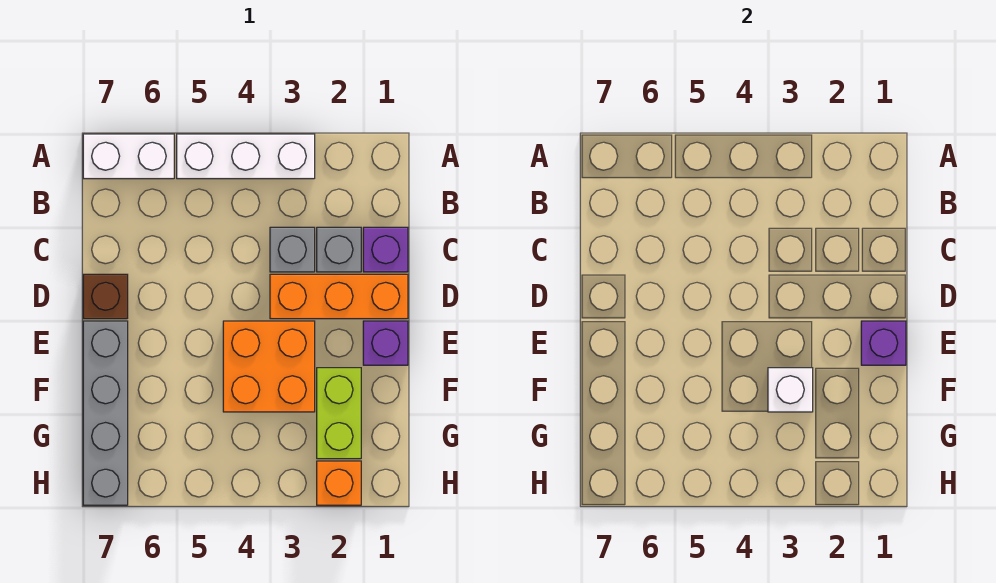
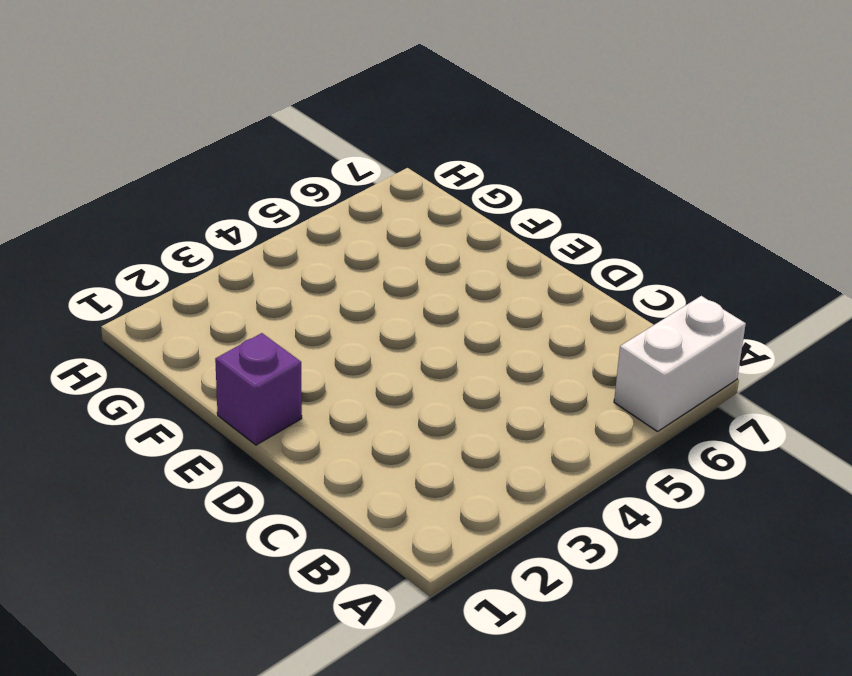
none -> white brick A3:A5 level 1
none -> purple brick C1 level 1
none -> grey brick C2 level 1

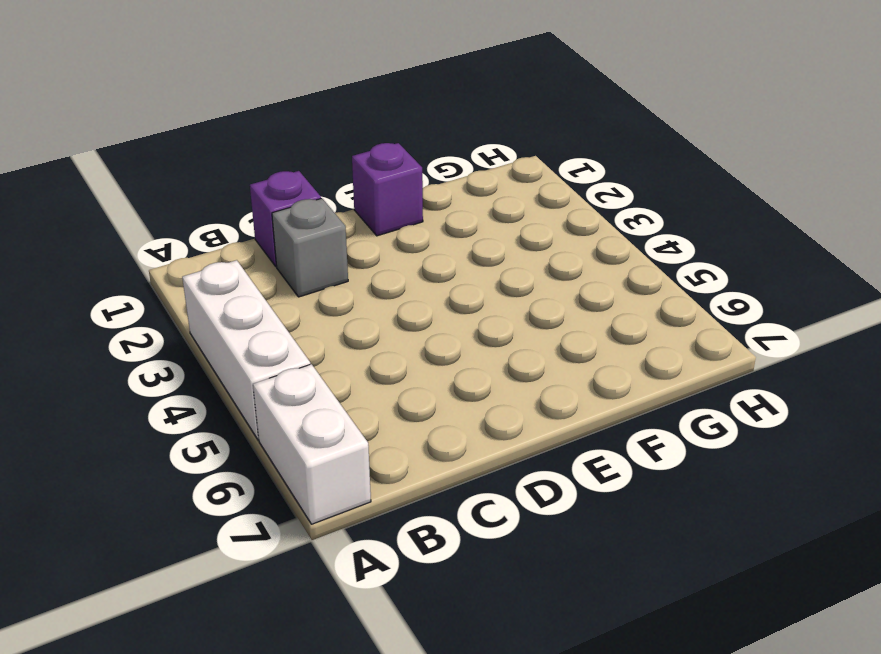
none -> grey brick C3 level 1
none -> orange brick D1:D3 level 1
none -> brown brick D7 level 1

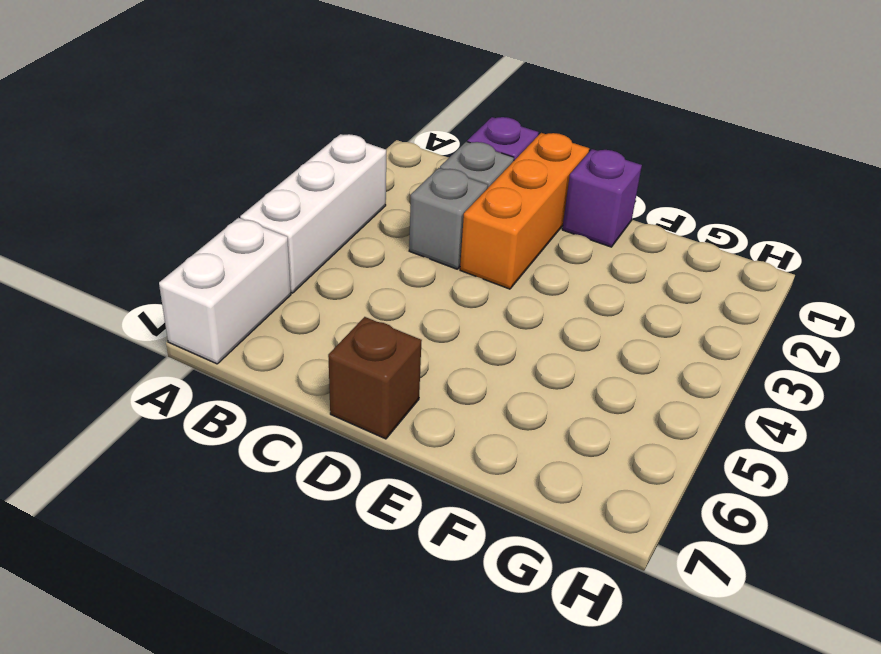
none -> orange brick E3:F4 level 1
none -> grey brick E7:H7 level 1
none -> lime brick F2:G2 level 1

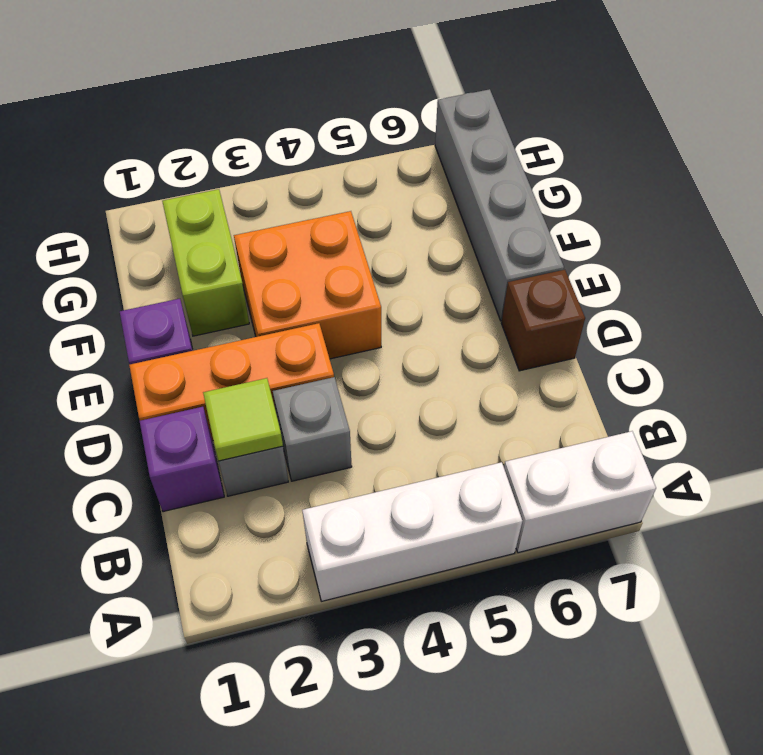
lime tile C2 level 2 -> none
none -> orange brick H2 level 1
none -> purple brick E1 level 2
none -> white brick F3 level 2

